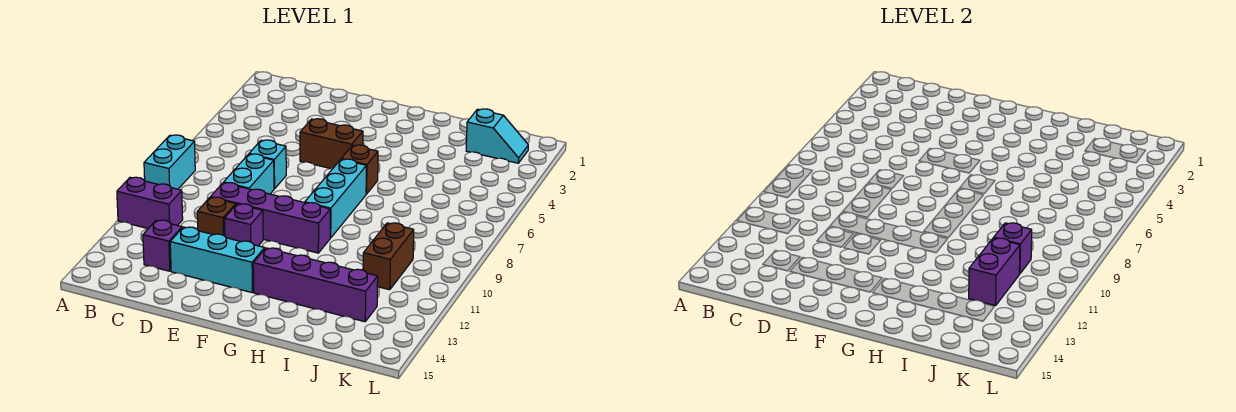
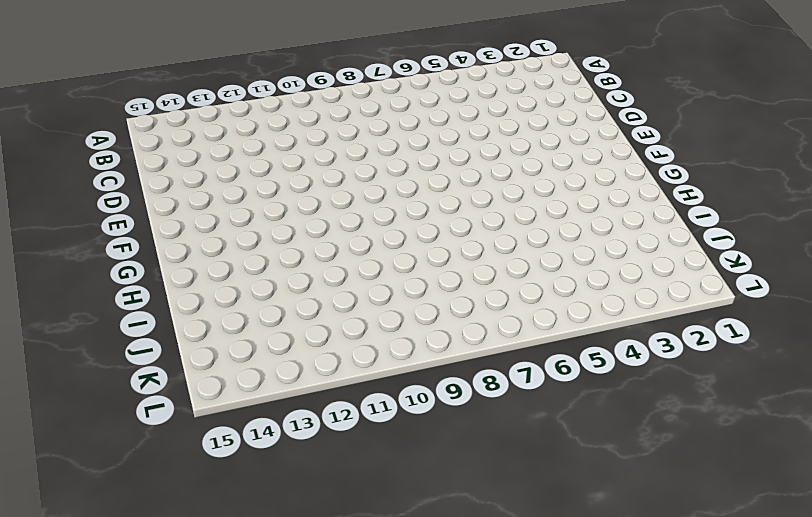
none -> cyan brick A8:A9 level 1
none -> purple brick A11:B11 level 1
none -> purple brick C13 level 1

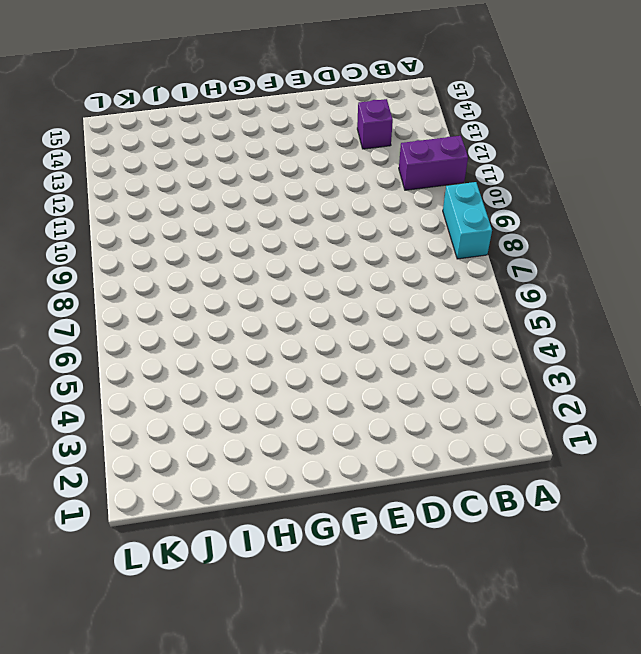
none -> cyan brick D7 level 1
none -> cyan brick D8:D9 level 1
none -> purple brick D10:G10 level 1

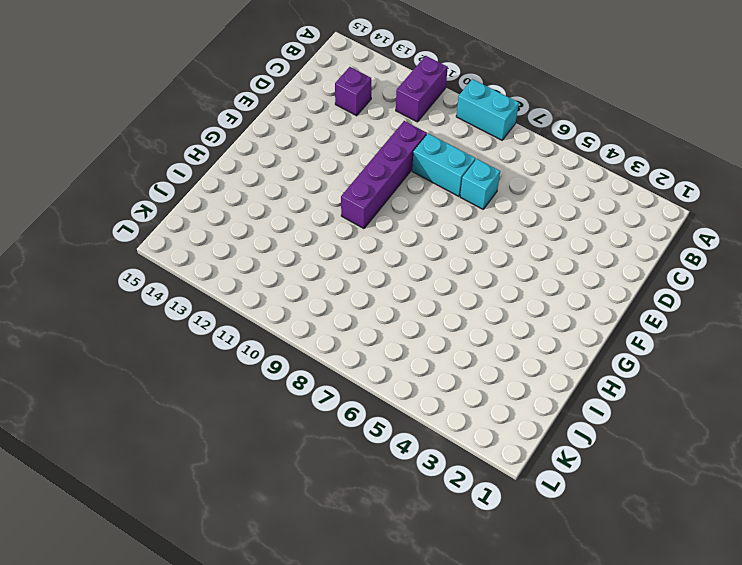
none -> brown brick D11 level 1
none -> cyan brick D13:F13 level 1
none -> brown brick E5:F5 level 1

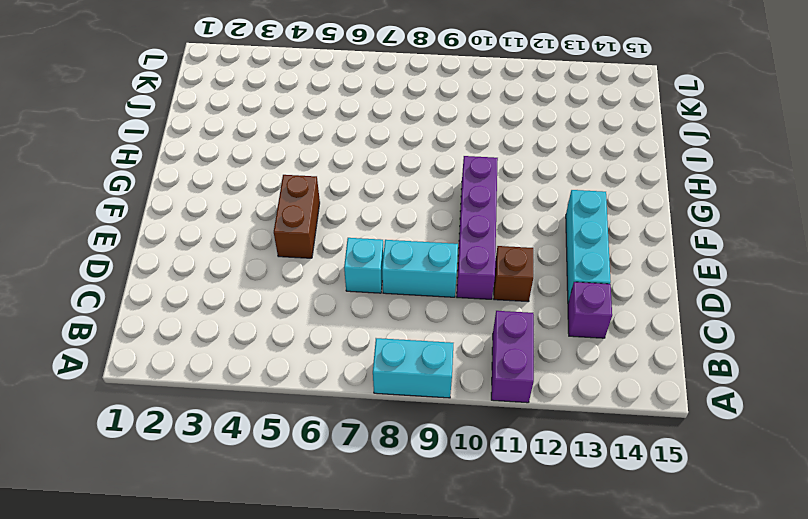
none -> purple brick E11 level 1
none -> brown brick G6 level 1
none -> cyan brick G7:G9 level 1

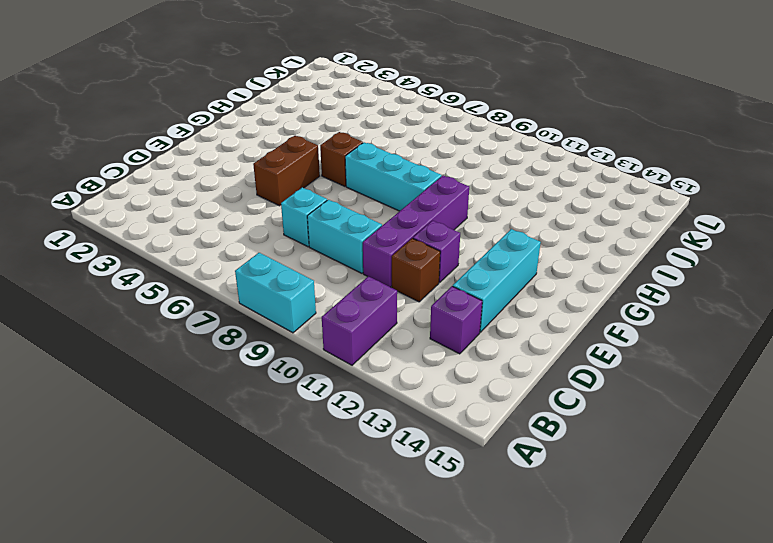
none -> purple brick G13:J13 level 1
none -> cyan slope J2:K2 level 1 top J
none -> brown brick J10:J11 level 1

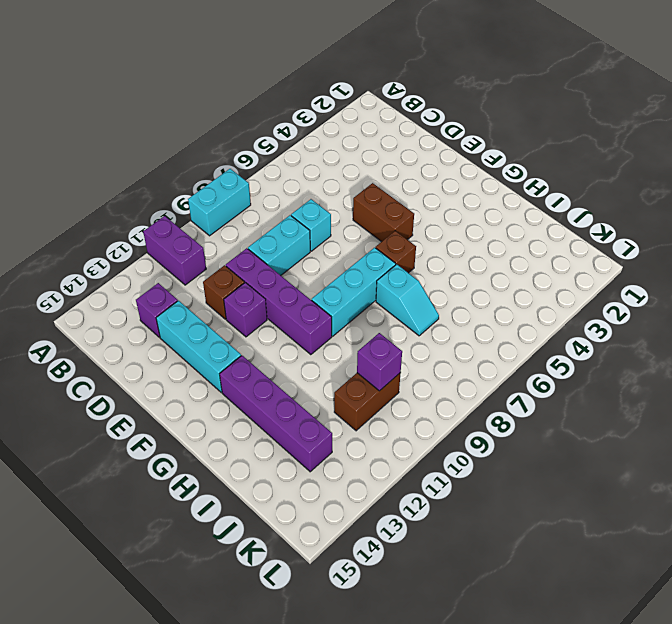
cyan slope H7:I7 level 1 top H -> cyan slope J2:K2 level 1 top J
none -> purple brick J11:J12 level 2

